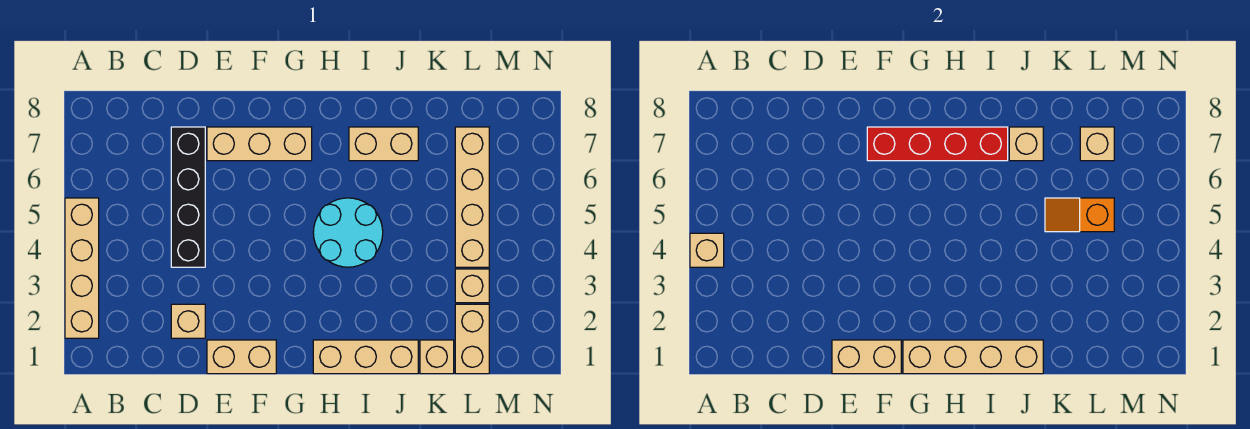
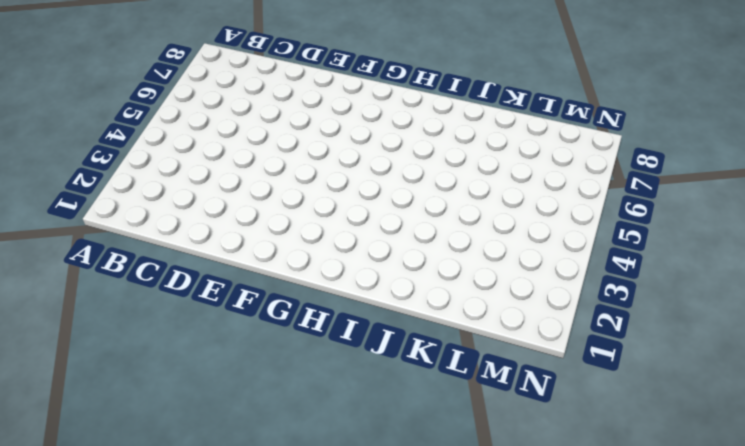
none -> tan brick A2:A5 level 1
none -> tan brick D2 level 1
none -> black brick D4:D7 level 1

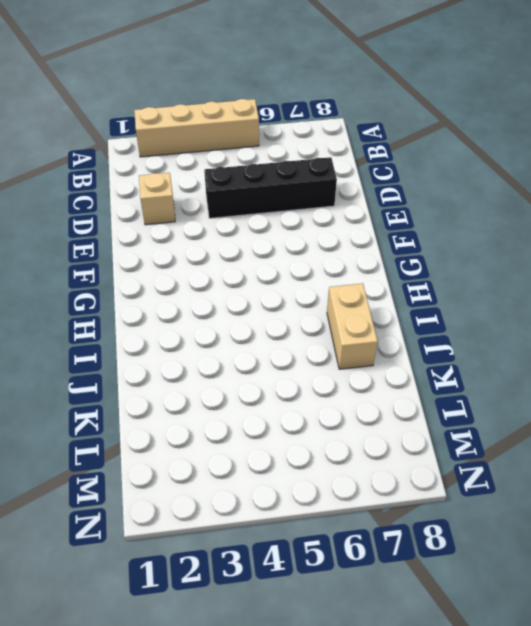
none -> tan brick E1:F1 level 1
none -> tan brick E7:G7 level 1
none -> tan brick H1:J1 level 1

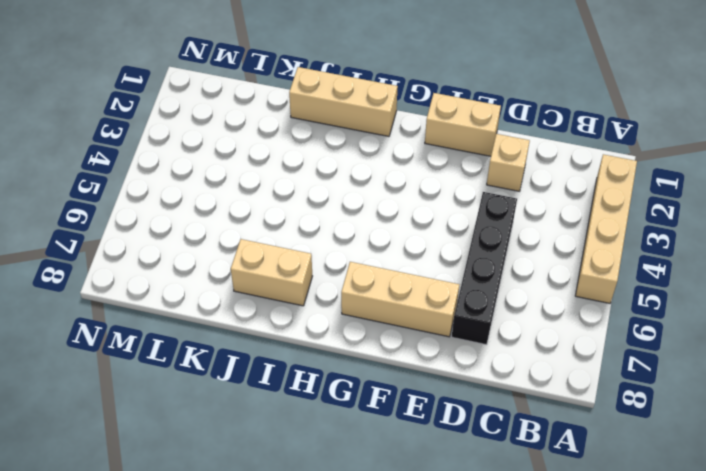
none -> cyan round brick H4:I5 level 1
none -> tan brick K1 level 1
none -> tan brick L1:L2 level 1

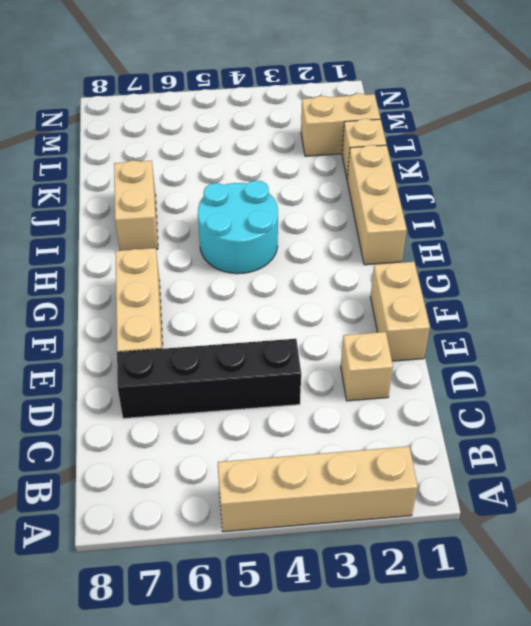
none -> tan brick L3 level 1
none -> tan brick L4:L7 level 1
none -> tan brick A4 level 2

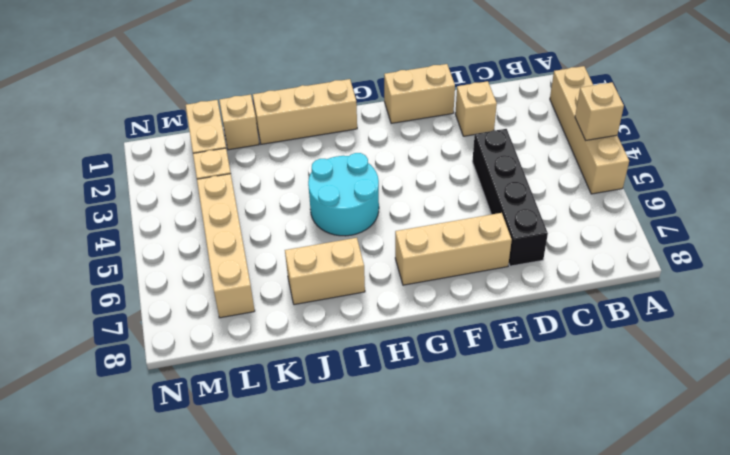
none -> tan brick E1:F1 level 2
none -> red brick F7:I7 level 2
none -> tan brick G1:J1 level 2

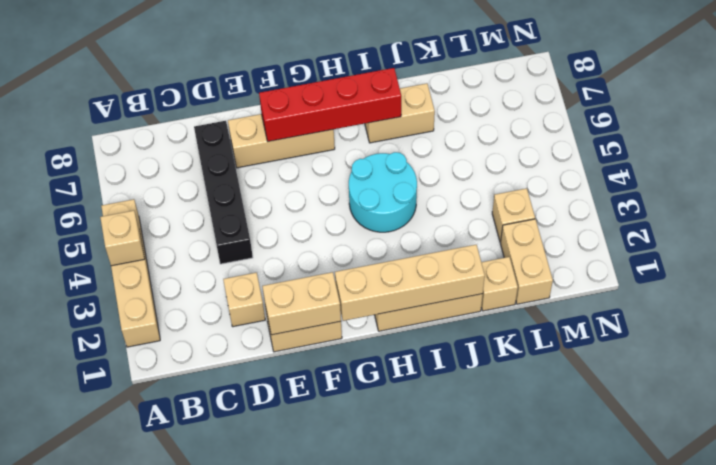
none -> tan brick L4:L7 level 1
none -> tan brick J7 level 2
none -> orange slope K5:L5 level 2 top L

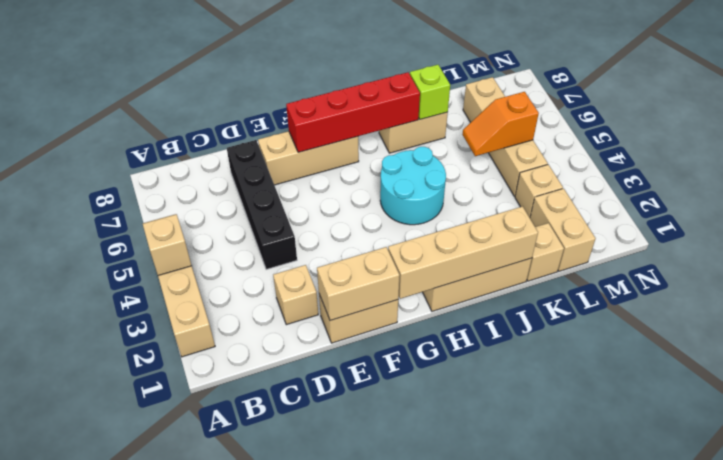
lime brick J7 level 2 -> tan brick J7 level 2
none -> tan brick L7 level 2

